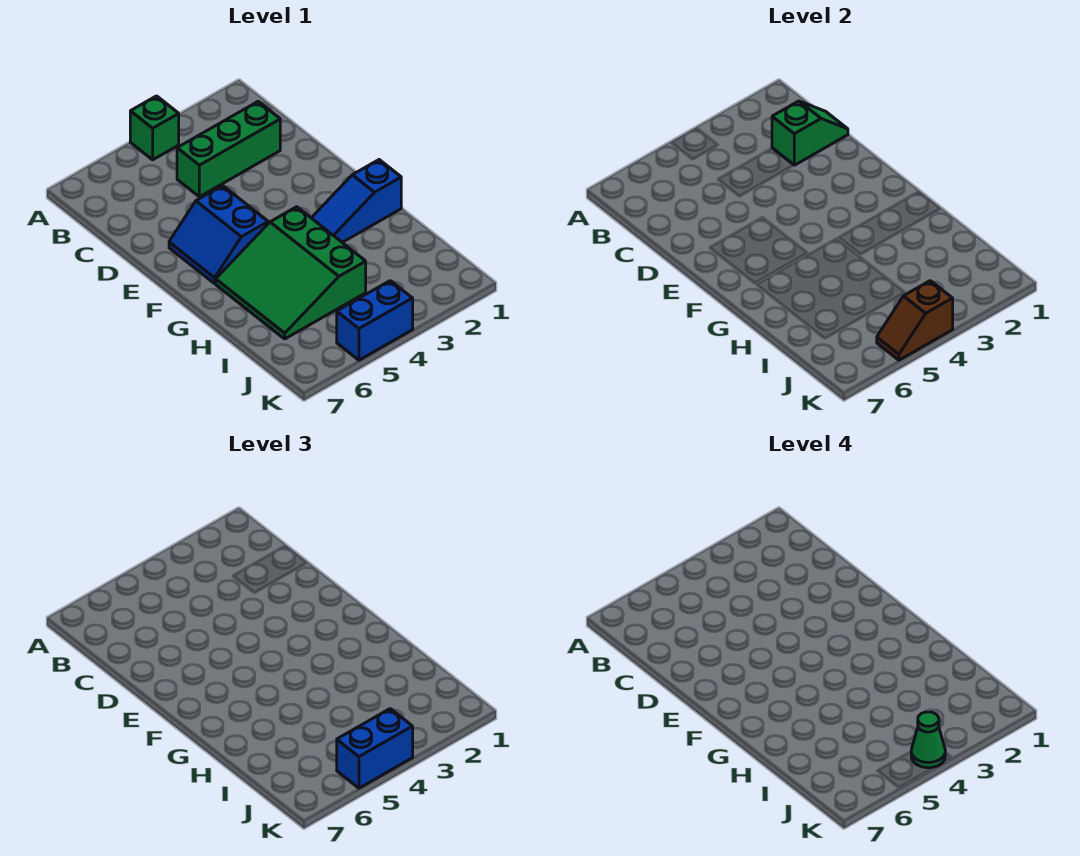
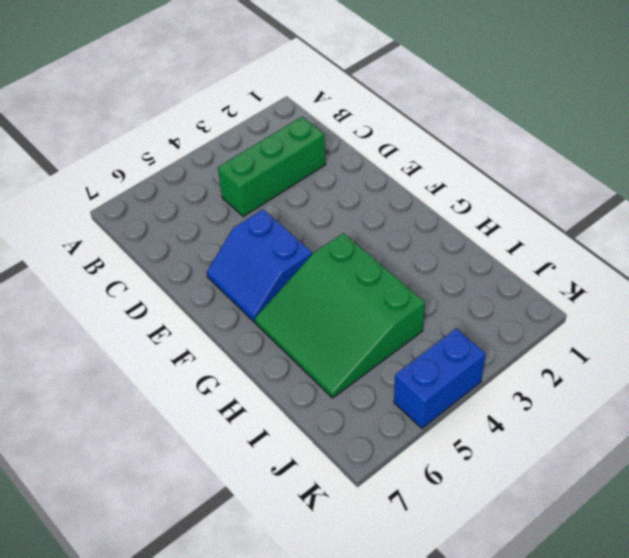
none -> green brick A4 level 1
none -> blue slope G1:G3 level 1 top 1

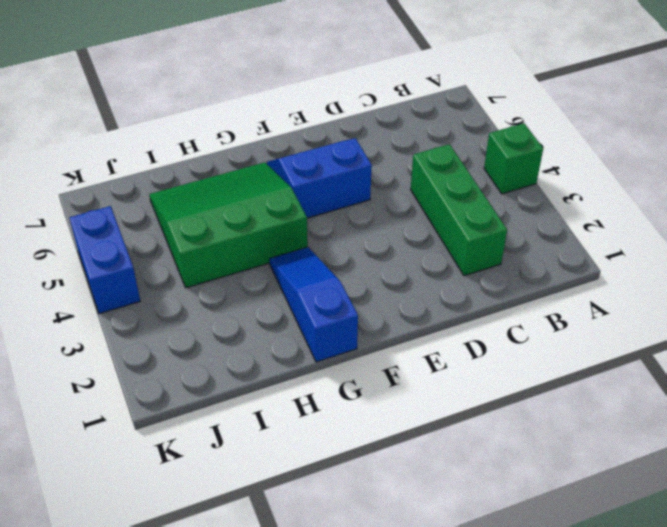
none -> green slope C1:C2 level 2 top 2
none -> brown slope K4:K5 level 2 top 4

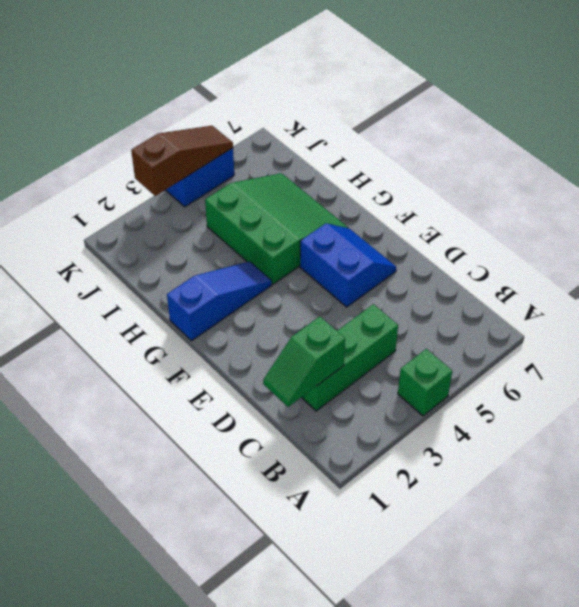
brown slope K3:K5 level 2 top 3 -> brown slope K4:K5 level 2 top 4
none -> blue brick K4:K5 level 3
none -> green cone K4 level 4

